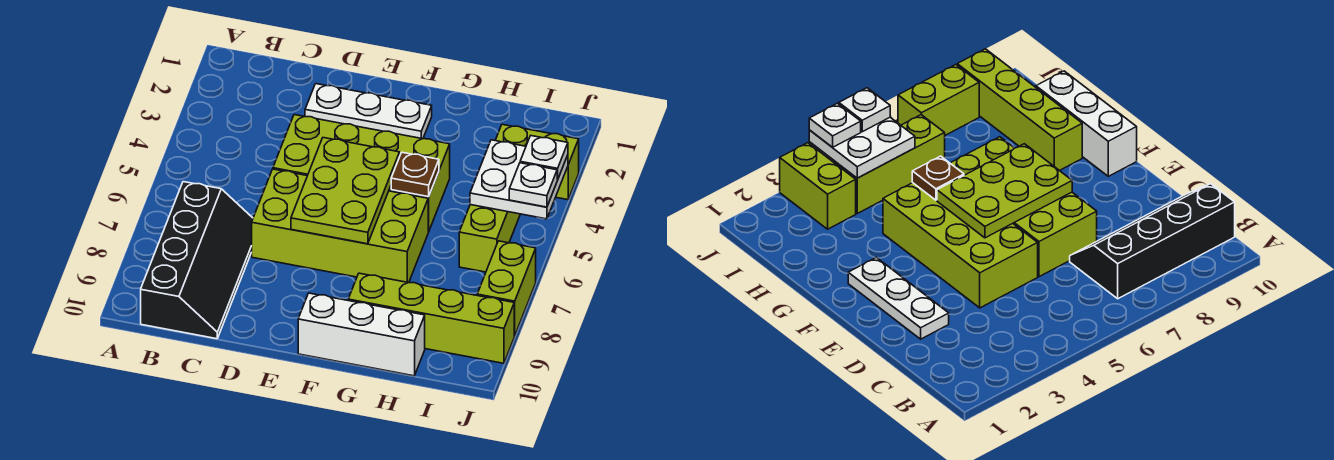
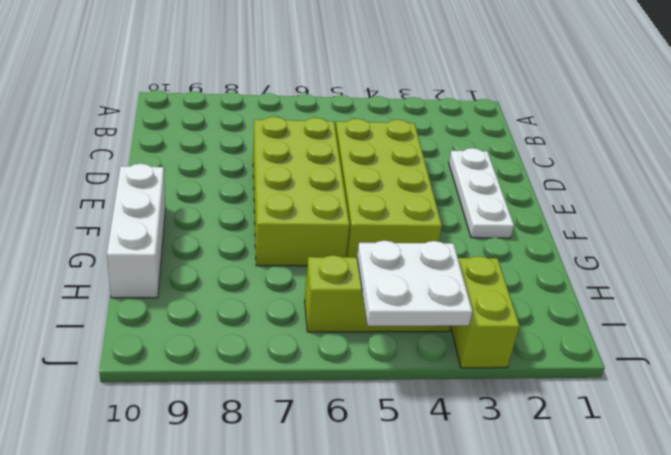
none -> black slope B7:C10 level 1 top B
none -> lime brick G9:J9 level 1
none -> lime brick J7:J8 level 1

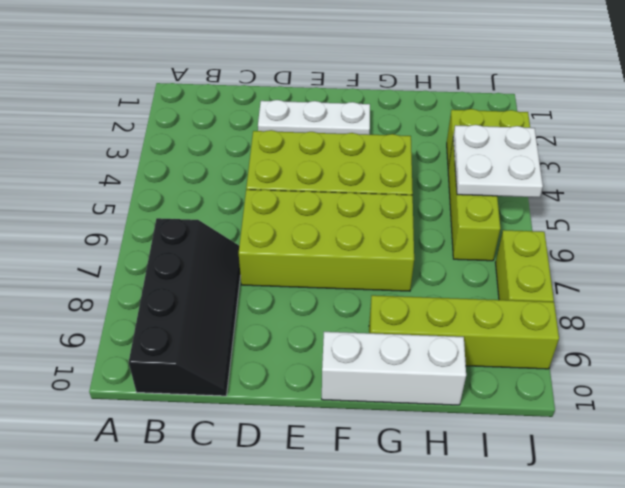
none -> lime plate E5:F7 level 2
none -> brown plate G5 level 2
none -> white plate J4 level 3

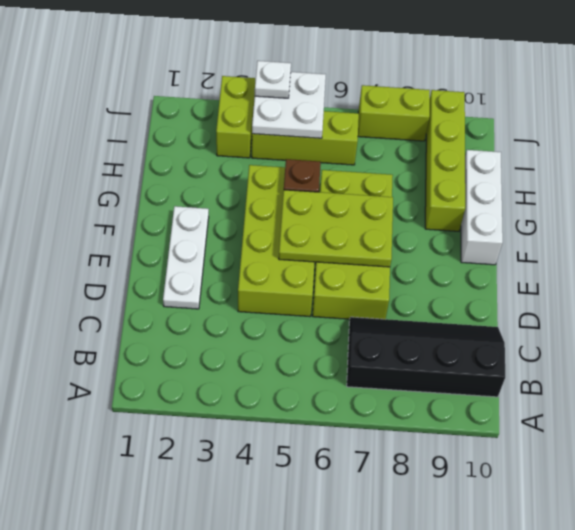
none -> white plate J5 level 3

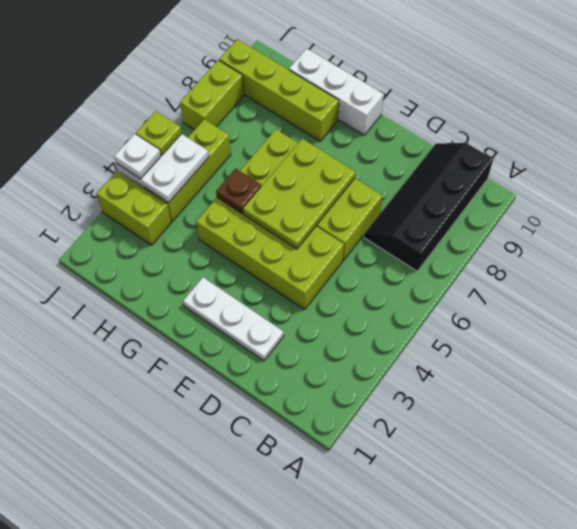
lime plate J5 level 3 -> white plate J5 level 3

